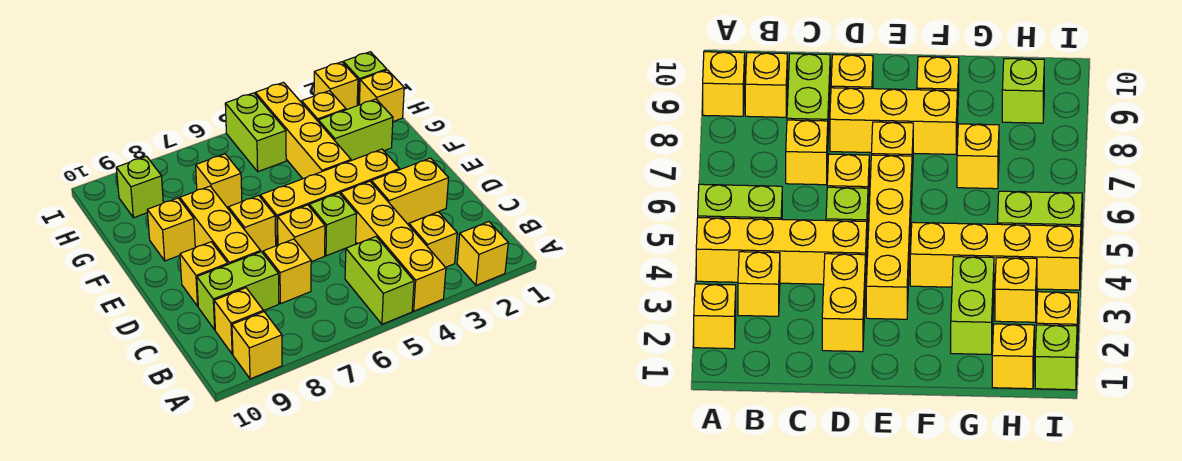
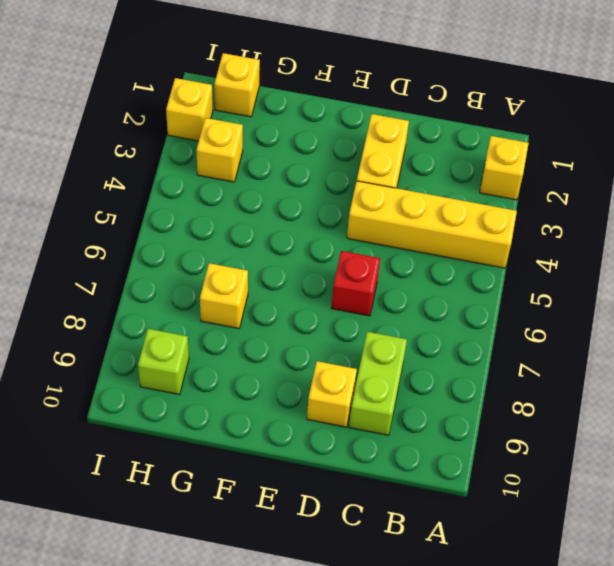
red brick D6 level 1 -> yellow brick D6 level 1
none -> lime brick A5:B5 level 1
none -> yellow brick A9 level 1
none -> yellow brick B3 level 1

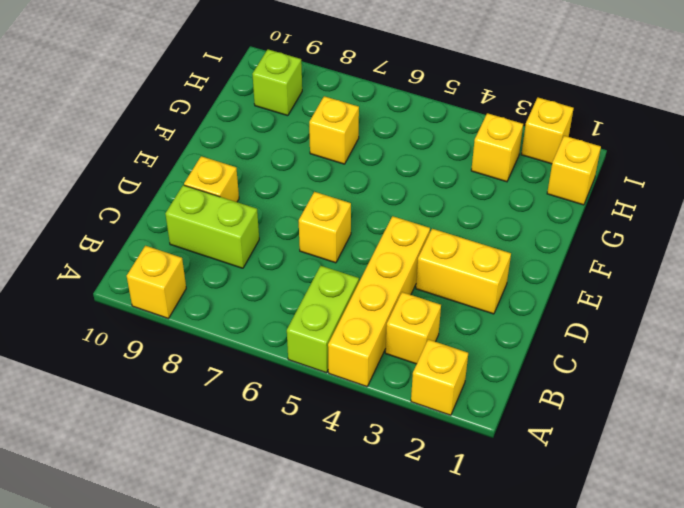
none -> yellow brick B9 level 1
none -> yellow brick C7 level 1
none -> lime brick D5 level 1

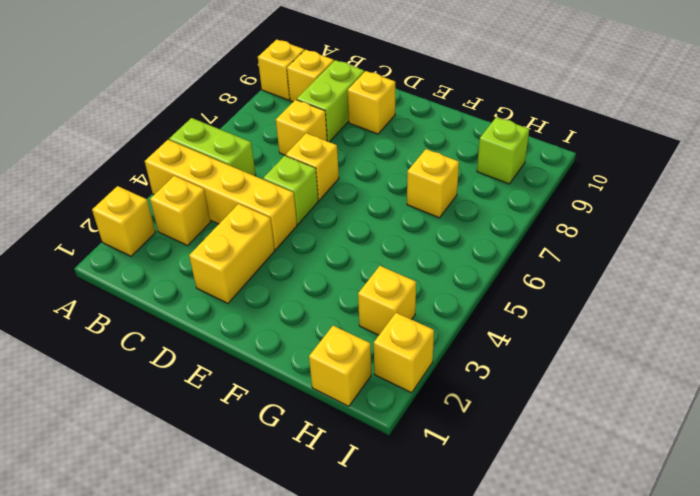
none -> yellow brick D8:F8 level 1
none -> yellow brick E3:E6 level 1
none -> yellow brick E7 level 1

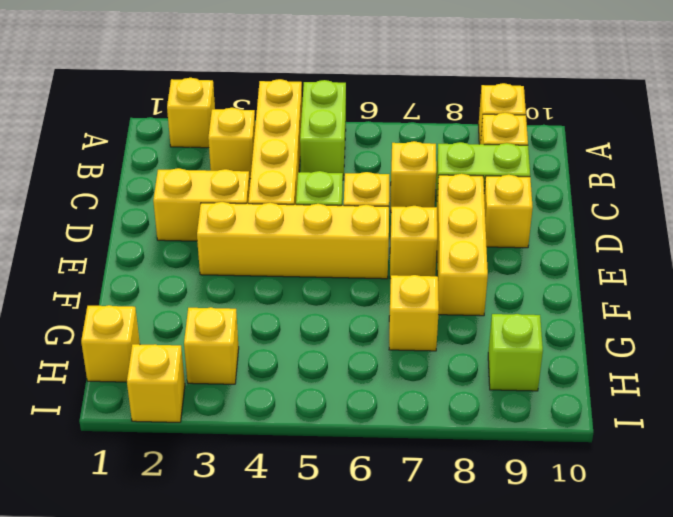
none -> yellow brick F4:I4 level 1
none -> yellow brick F9 level 1
none -> lime brick G2:G3 level 1

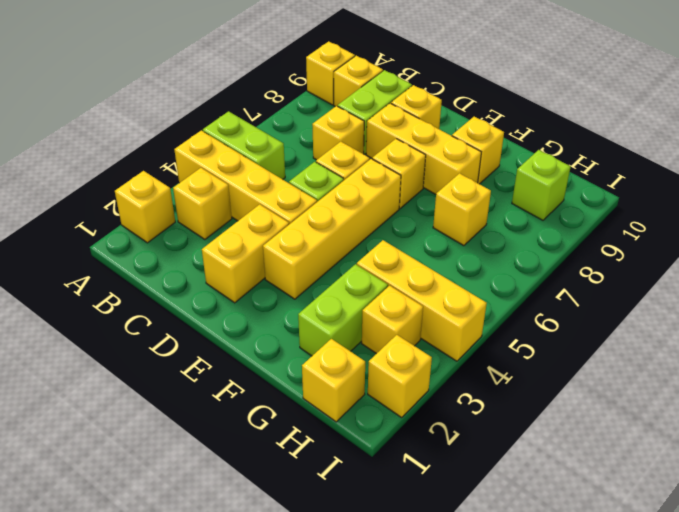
yellow brick G4:I4 level 1 -> yellow brick F4:I4 level 1
none -> lime brick H5:I5 level 1
none -> lime brick I1 level 1

